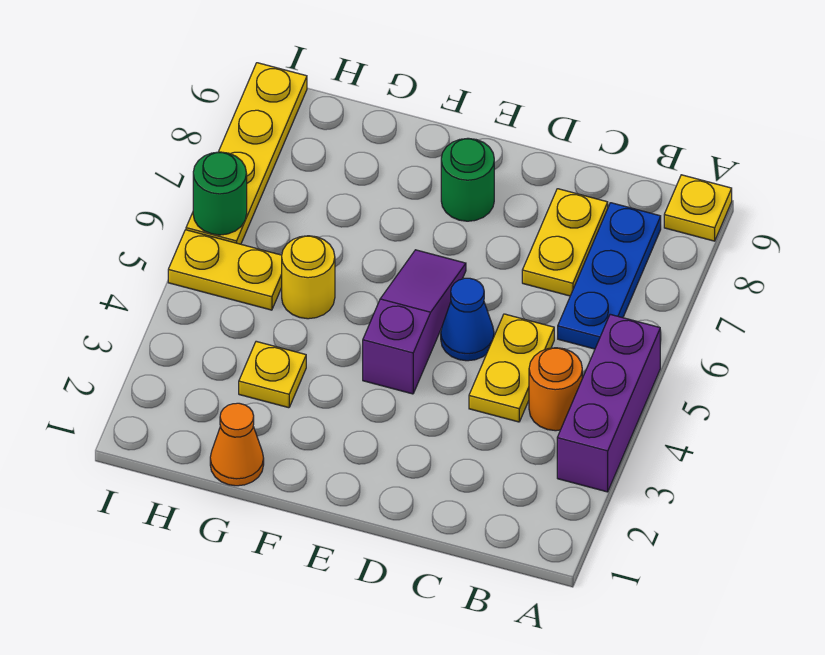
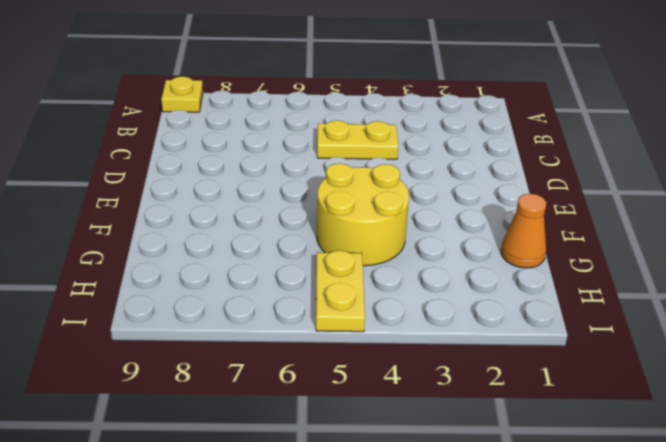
yellow round brick F4:G5 level 1 -> yellow round brick G5 level 1
none -> purple brick A3:A5 level 1
none -> orange round brick B4 level 1
none -> blue plate B6:B8 level 1

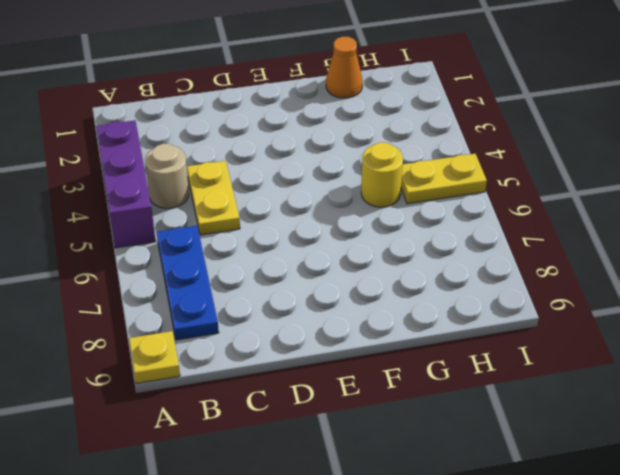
tan round brick B4 level 1 -> orange round brick B4 level 1
none -> yellow plate C7:C8 level 1
none -> blue cone D5 level 1
none -> purple slope E4:E6 level 1 top 4

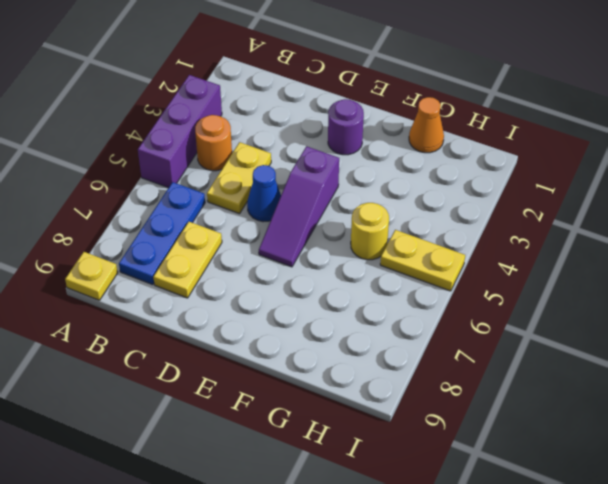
purple round brick E2 level 1 -> none
none -> green round brick E8 level 1
none -> yellow plate G3 level 1
none -> yellow plate I6:I9 level 1

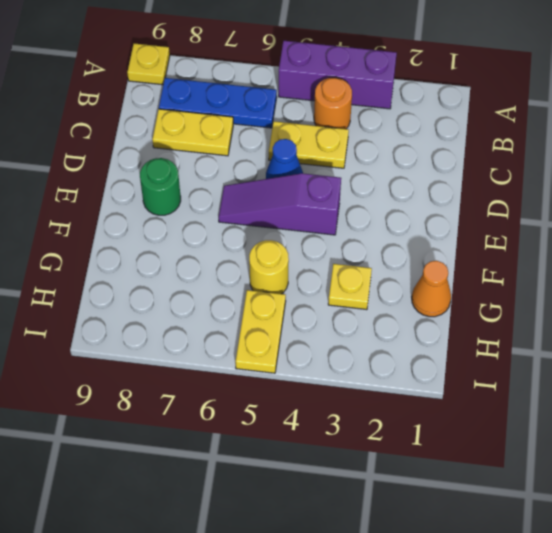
none -> yellow plate I6:I9 level 1
none -> green round brick I6 level 2

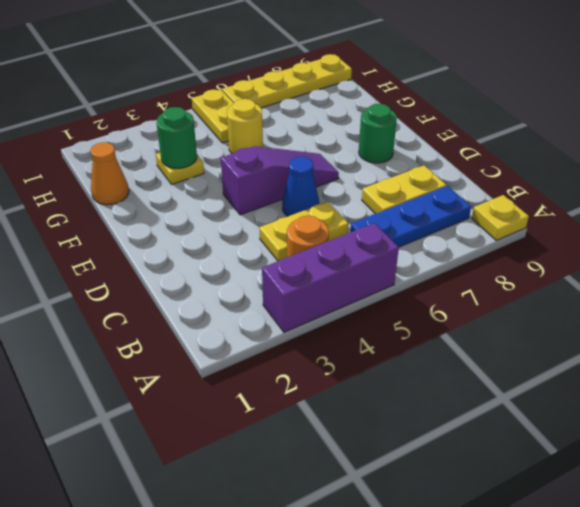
green round brick G3 level 2 -> green round brick I6 level 2

